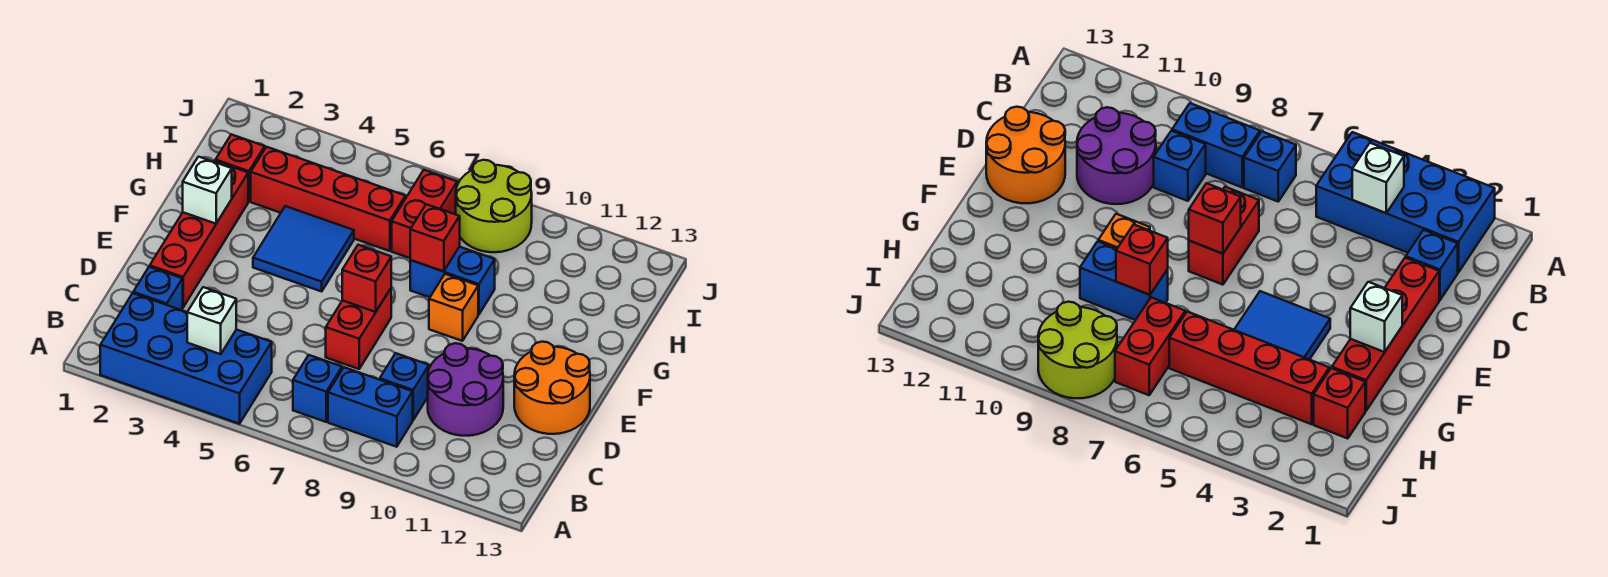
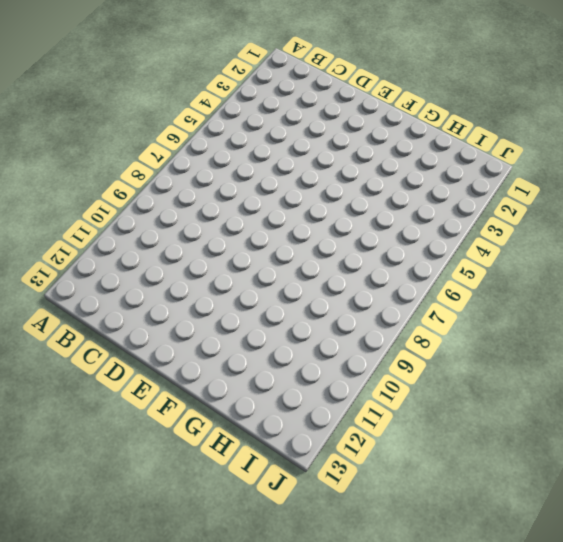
none -> blue brick A2:B5 level 1
none -> blue brick B7 level 1
none -> blue brick B8:B9 level 1

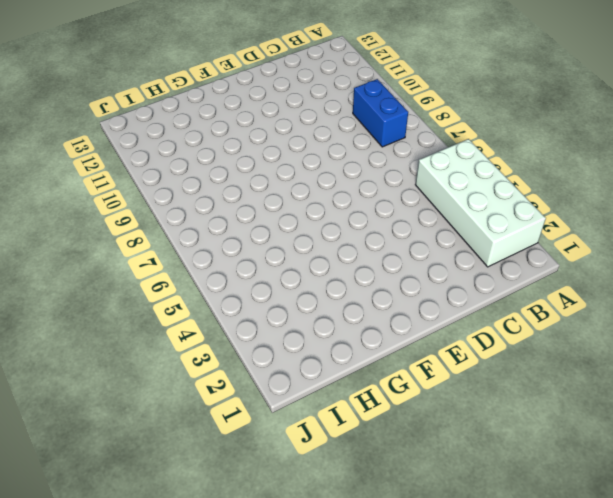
white brick A2:B5 level 1 -> blue brick A2:B5 level 1
none -> blue brick B7 level 1
none -> blue brick C2 level 1
none -> blue brick C9 level 1

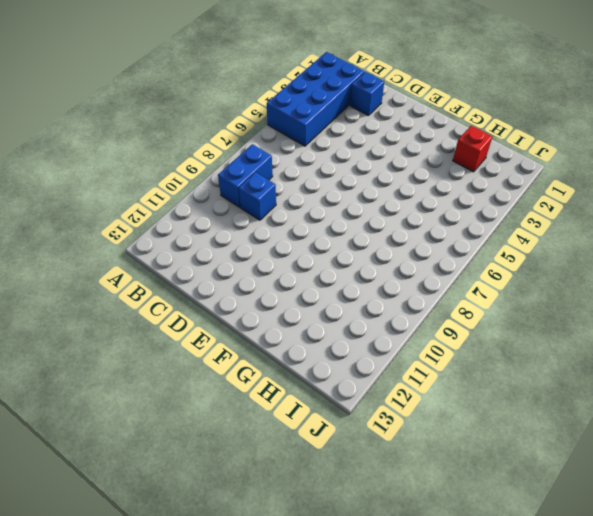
none -> blue brick B7 level 1
none -> purple round brick C10:D11 level 1
none -> red brick D2:G2 level 1

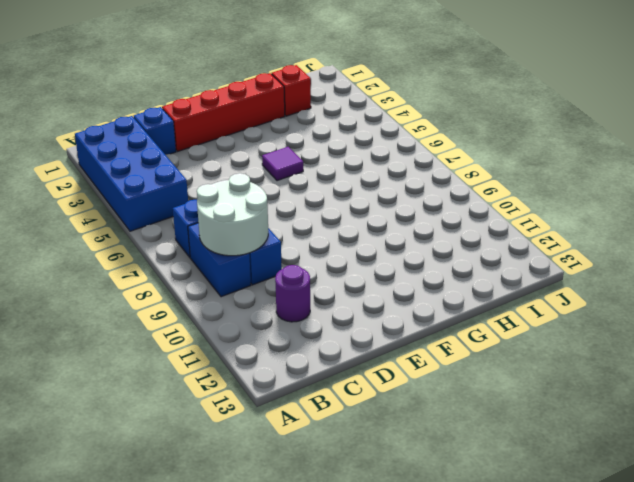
white round brick B8:C9 level 2 -> none
purple round brick C11 level 1 -> purple round brick C10:D11 level 1
purple tile F5 level 1 -> blue tile F4:G5 level 1
none -> red brick D7:E7 level 1
none -> orange round brick D12:E13 level 1
none -> orange brick F9 level 1

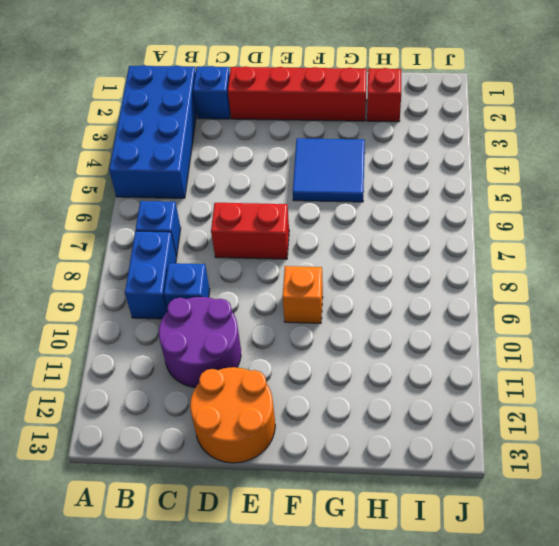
none -> blue brick G8:G9 level 1
none -> red brick H3:H6 level 1
none -> red brick H7:I7 level 1

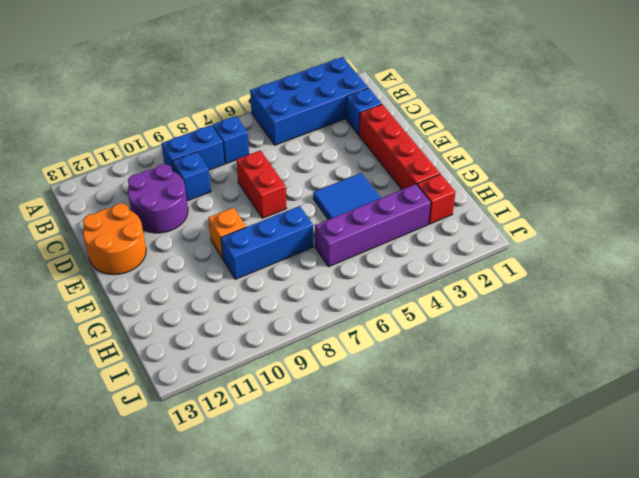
blue brick G7:G9 level 1 -> blue brick G8:G9 level 1
purple brick H3:H6 level 1 -> red brick H3:H6 level 1
none -> red brick H7:I7 level 1
none -> lime round brick I8:J9 level 1
none -> white brick B4 level 2

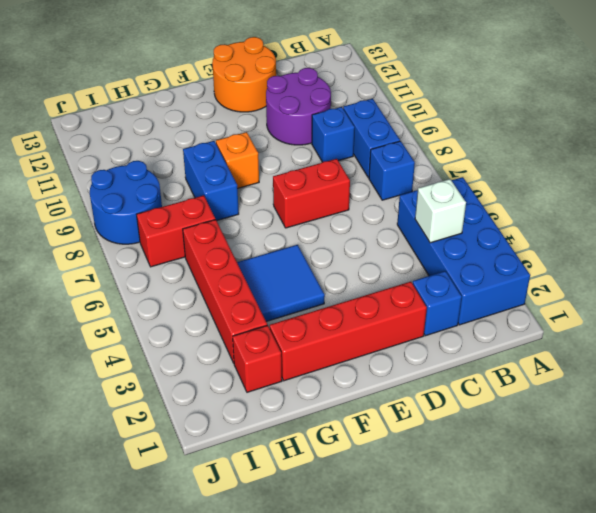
blue round brick I8:J9 level 1 -> lime round brick I8:J9 level 1
none -> red brick E7 level 2
none -> white brick F2 level 2
none -> red brick G8 level 2

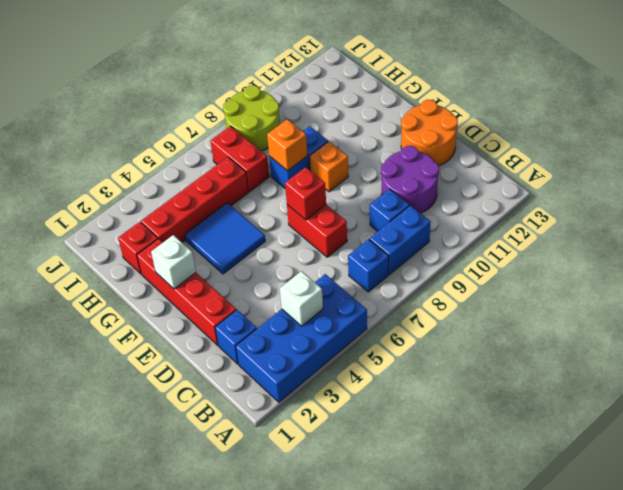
orange brick G8 level 2 -> red brick G8 level 2

